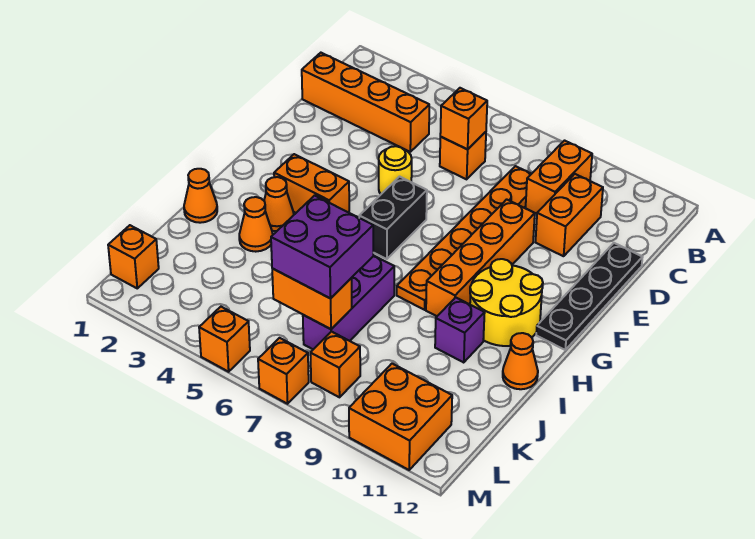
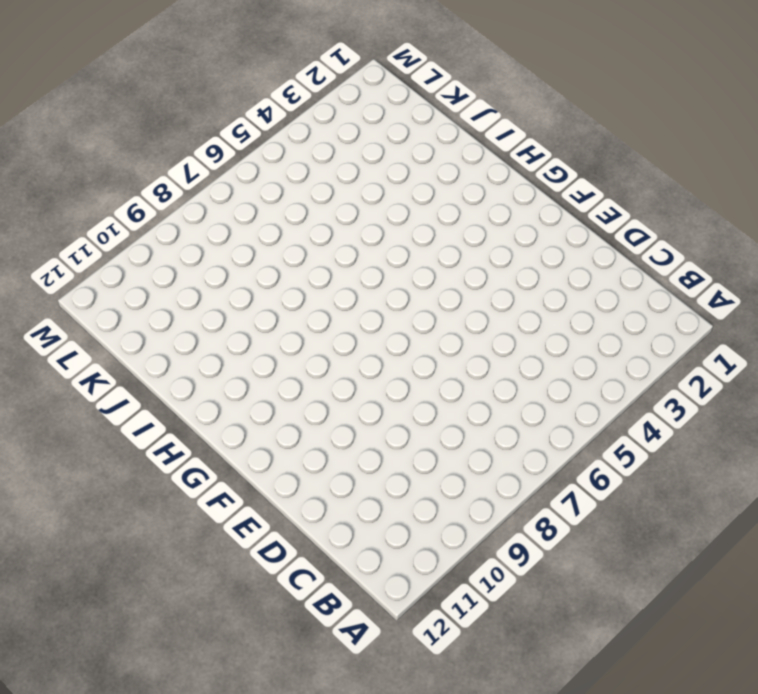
none -> orange brick B9:C9 level 1
none -> orange brick C1:C4 level 1
none -> orange brick C6 level 1

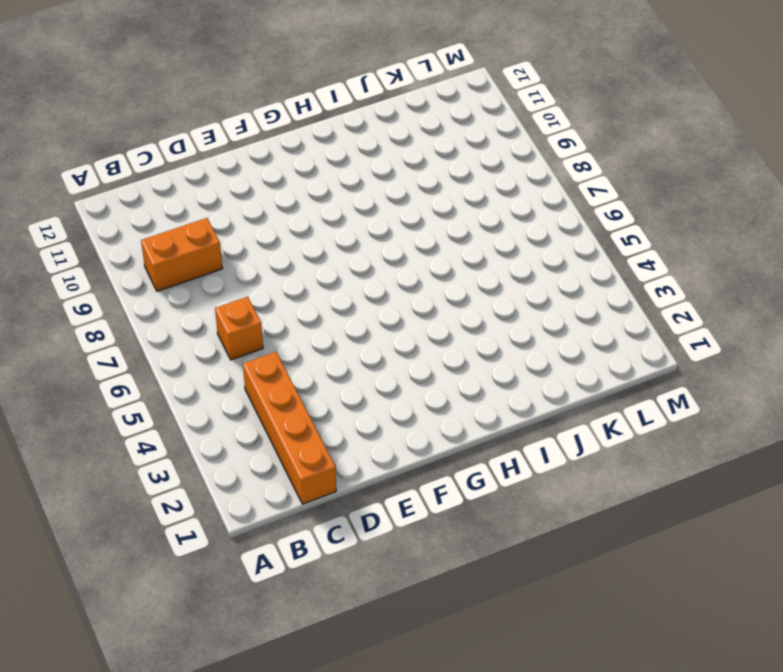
none -> orange plate C8:H8 level 1
none -> orange brick C10:D10 level 1
none -> black plate D12:G12 level 1

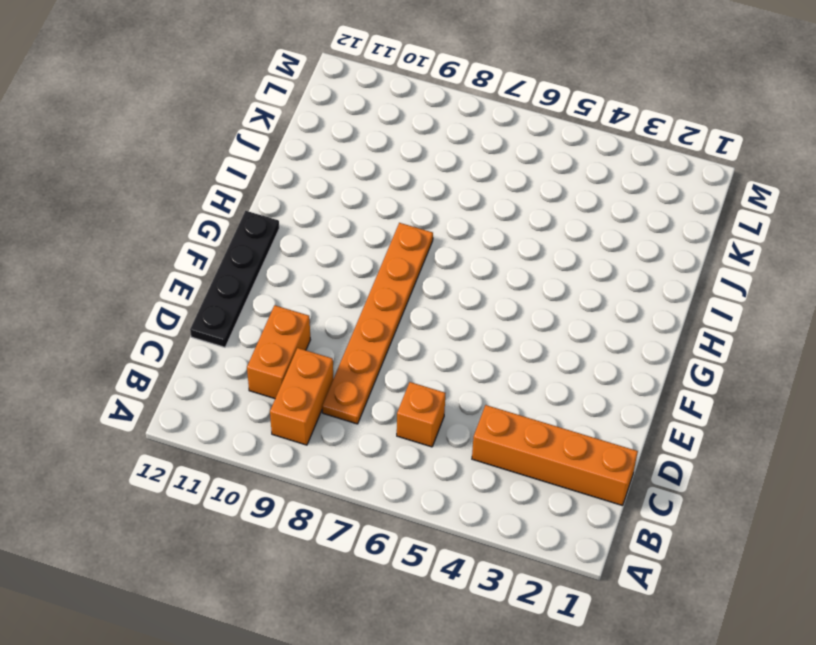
none -> yellow round brick E5 level 1
none -> orange brick E9:H9 level 1
none -> black brick F6:G6 level 1

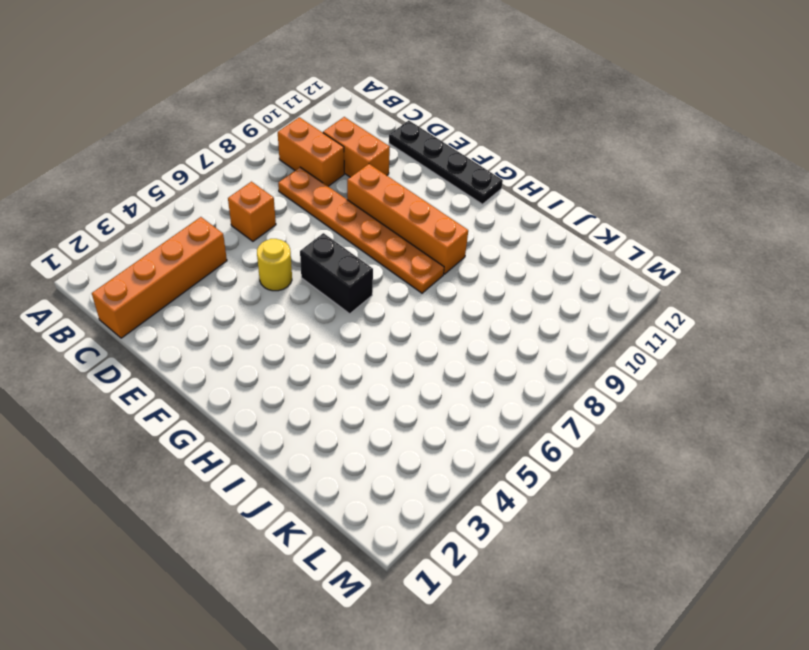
none -> orange brick G3:G4 level 1
none -> yellow round brick G10:H11 level 1
none -> orange cone H3 level 1

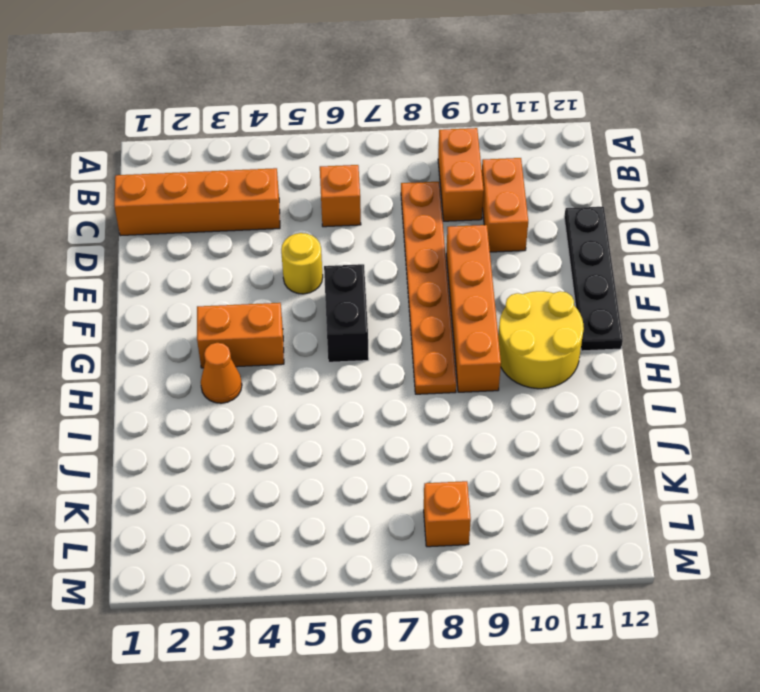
none -> orange cone I1 level 1
none -> orange cone I3 level 1
none -> purple brick I7:K7 level 1

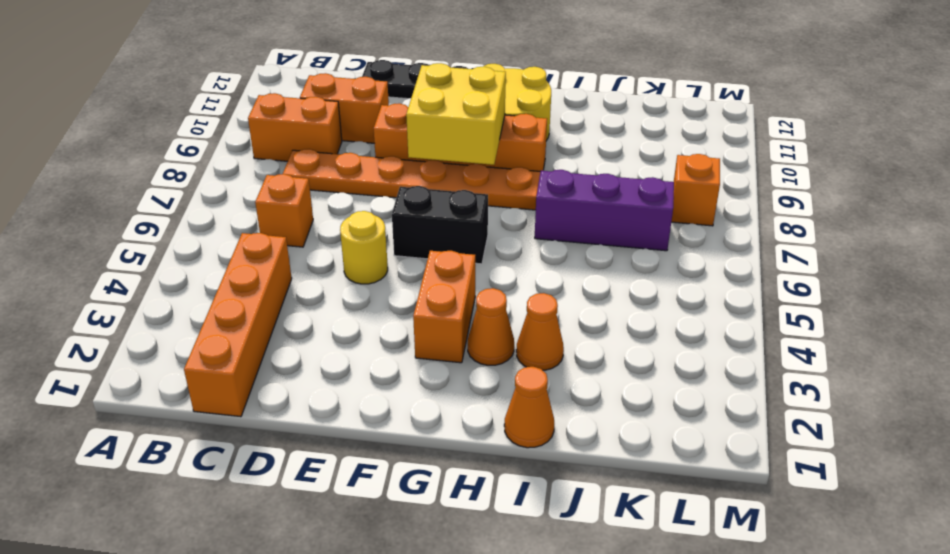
yellow brick F8:G9 level 2 -> none
none -> purple brick I10 level 1
none -> orange cone I12 level 1
none -> orange brick L1 level 1

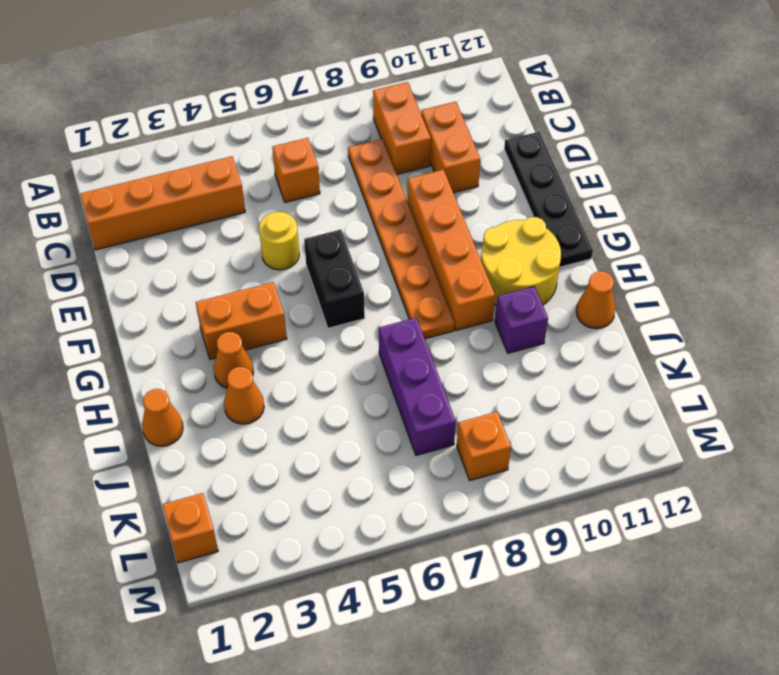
none -> orange brick L10:M11 level 1
none -> orange brick M5 level 1
none -> orange brick M7 level 1

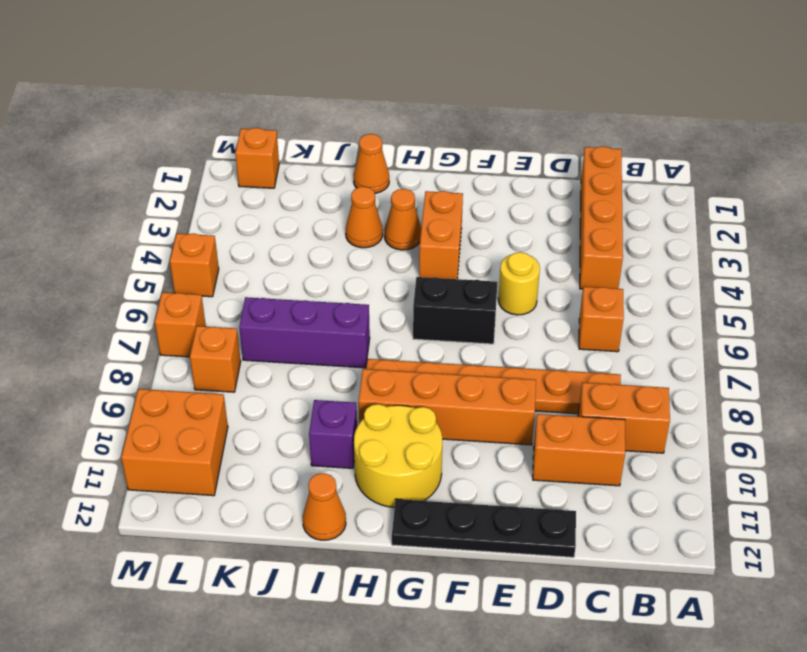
none -> orange brick C6 level 2
none -> orange brick K6:K7 level 2
none -> purple brick J6:K7 level 3

